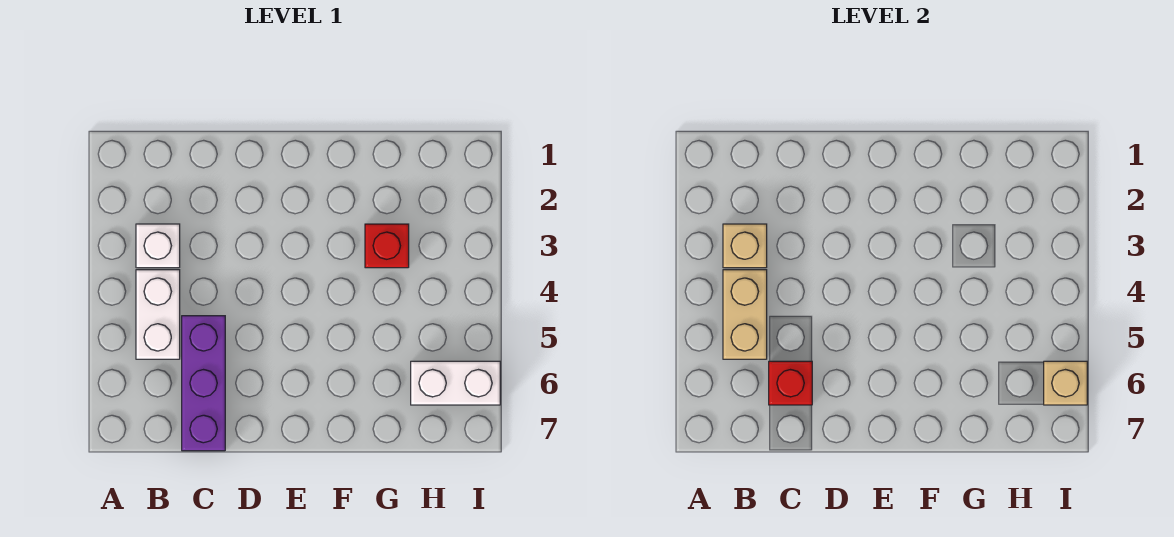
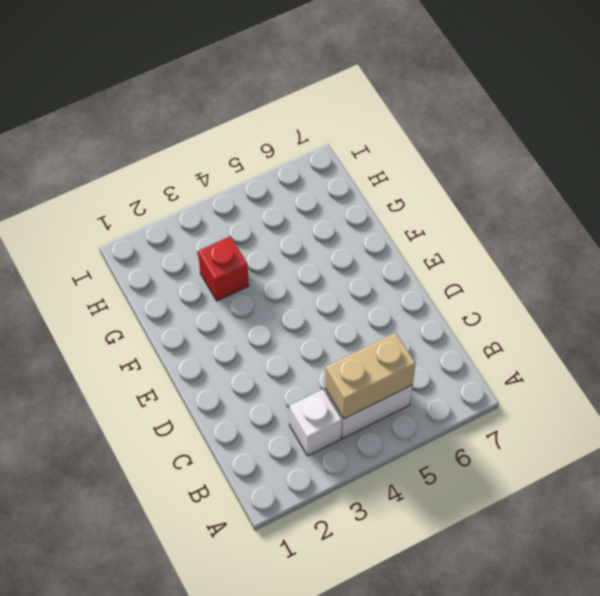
none -> purple brick C5:C7 level 1
none -> white brick H6:I6 level 1

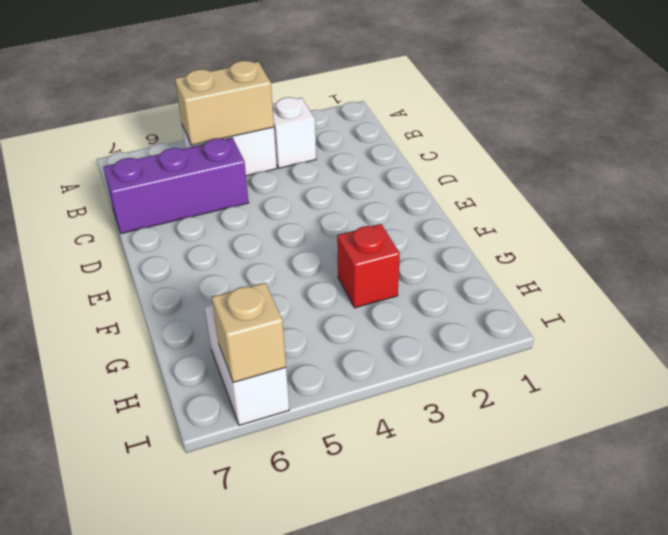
none -> tan brick B3 level 2
none -> red brick C6 level 2

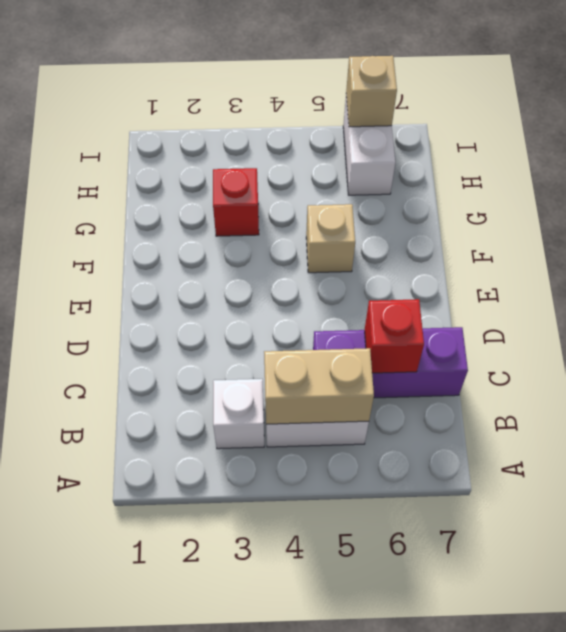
tan brick F5 level 1 -> tan brick B3 level 2

